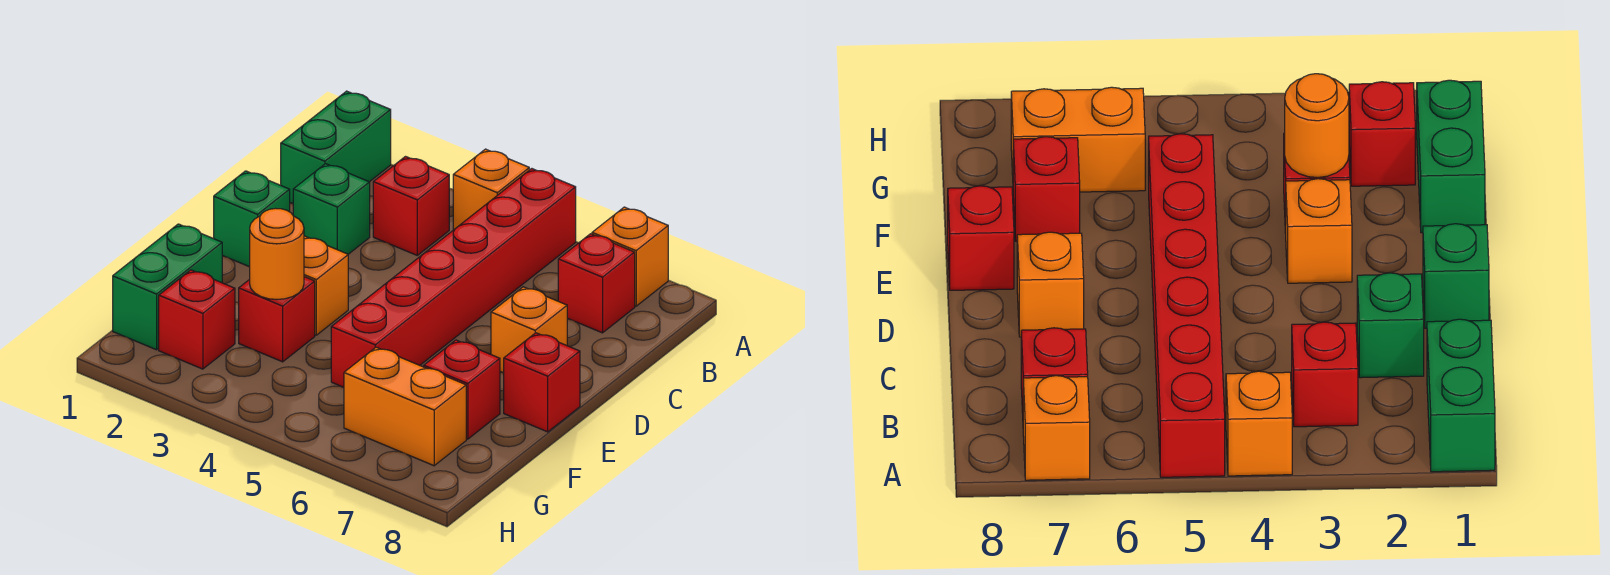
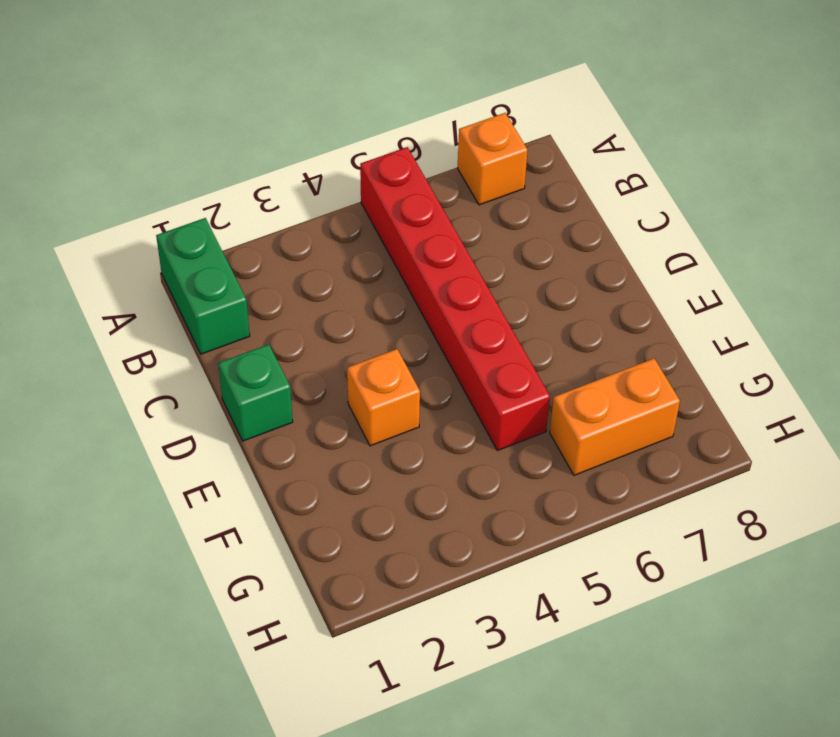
none -> orange brick A4 level 1
none -> red brick B3 level 1
none -> red brick B7 level 1

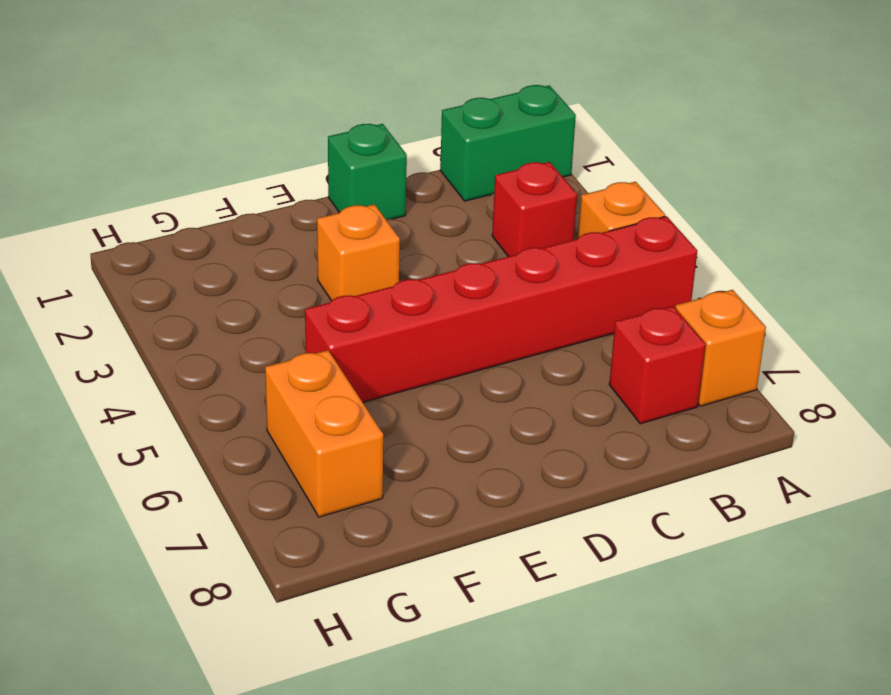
none -> green brick C2 level 1
none -> orange brick D7 level 1
none -> red brick E8 level 1

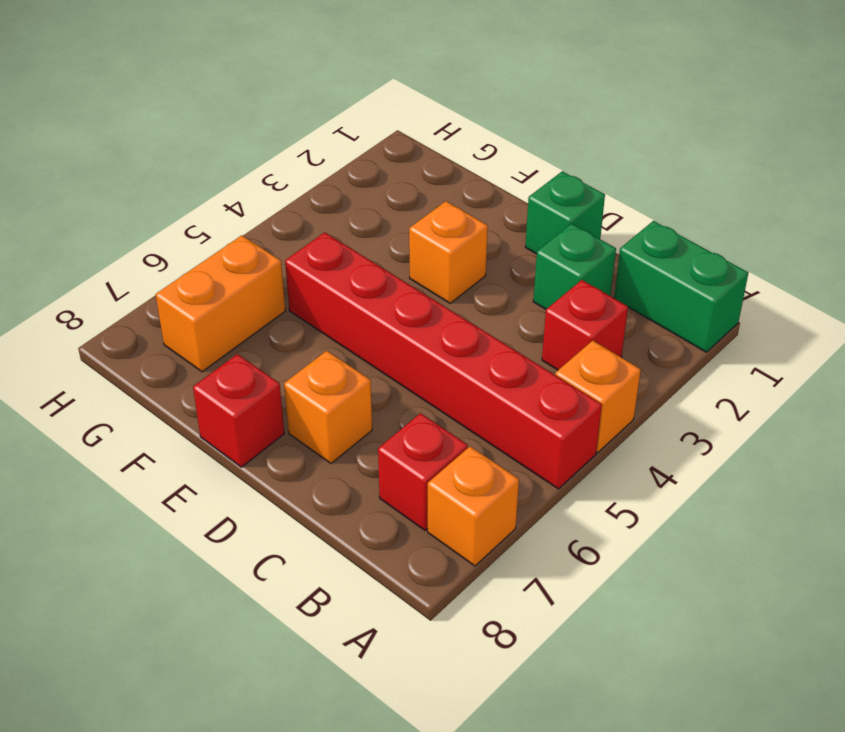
none -> green brick F1:G1 level 1
none -> red brick F3 level 1
none -> red brick F7 level 1

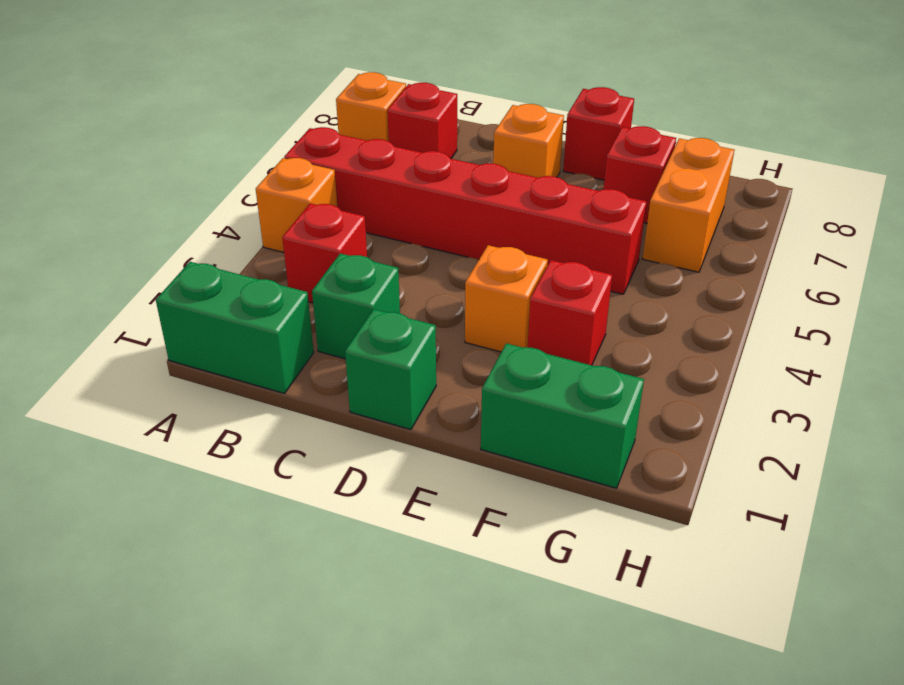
none -> red brick G2 level 1
none -> orange round brick F3 level 2

